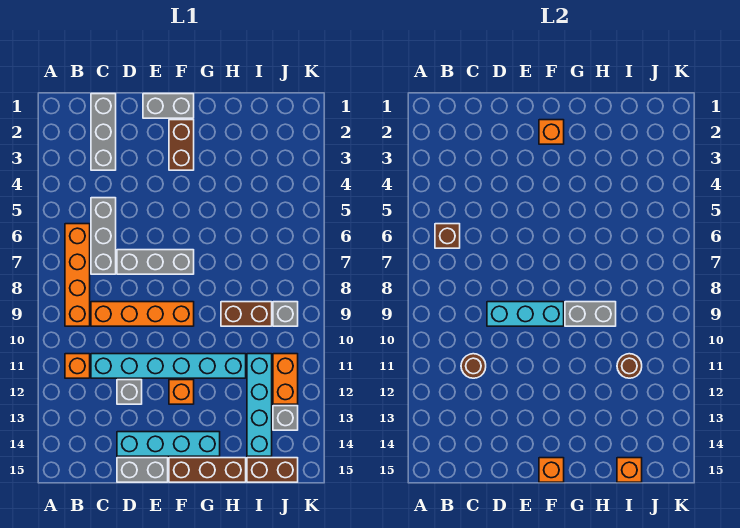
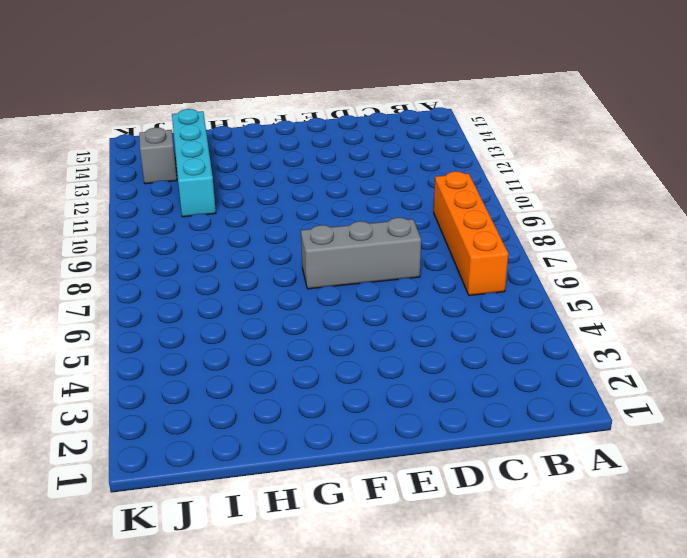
none -> orange brick B11 level 1
none -> grey brick C1:C3 level 1
none -> grey brick C5:C7 level 1

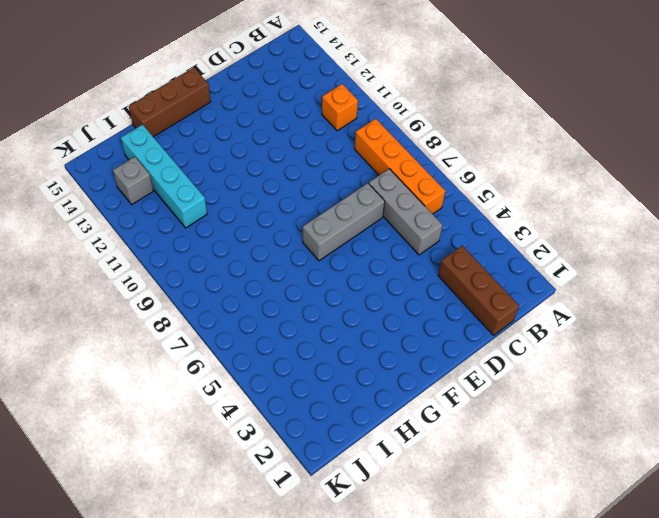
brown brick C1:C3 level 1 -> grey brick C1:C3 level 1
none -> orange brick C9:F9 level 1
none -> cyan brick C11:H11 level 1
none -> grey brick D12 level 1

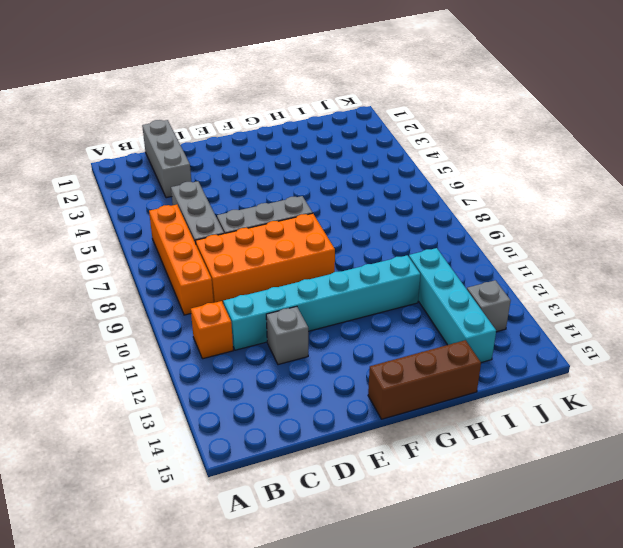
orange brick C8:F9 level 1 -> orange brick C9:F9 level 1
none -> cyan brick D14:G14 level 1
none -> grey brick D15:E15 level 1
none -> grey brick E1:F1 level 1

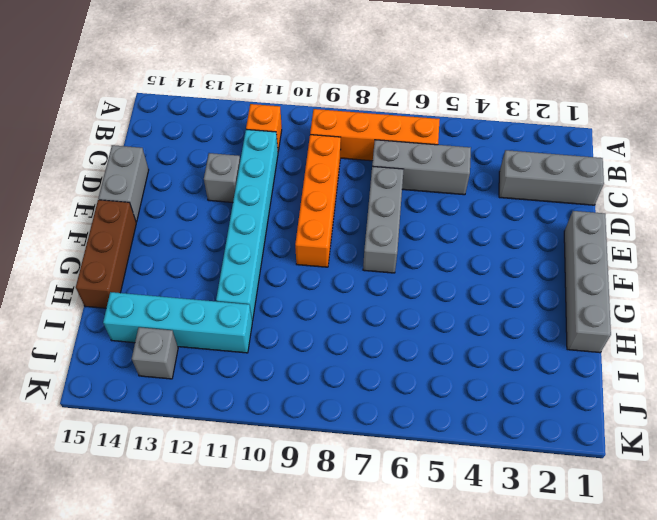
grey brick E1:H1 level 1 -> grey brick E1:F1 level 1
none -> cyan brick D14:G14 level 1
none -> brown brick F2:F3 level 1
none -> orange brick F12 level 1

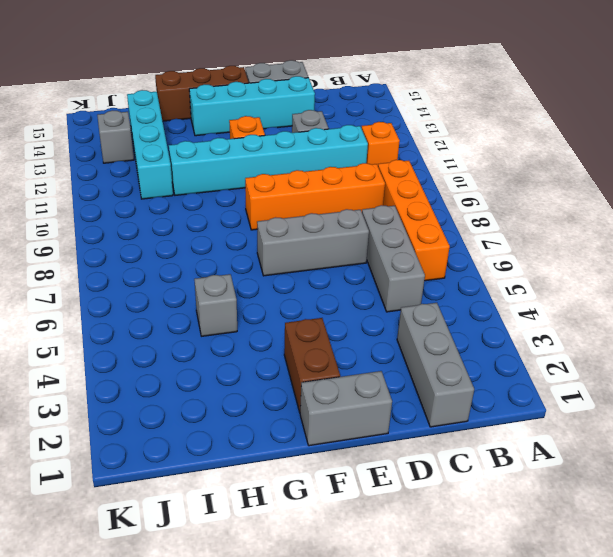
grey brick H5 level 1 -> grey brick J9 level 1
none -> brown brick H9:I9 level 1
none -> brown brick I15:J15 level 1
none -> orange brick J11:J12 level 1

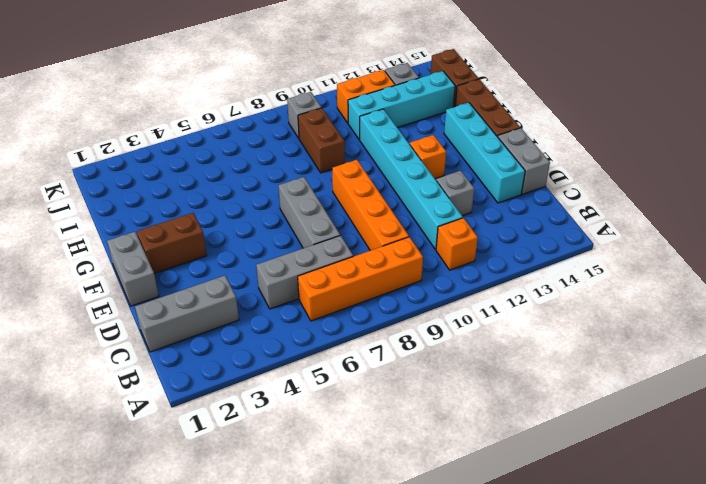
none -> brown brick B6 level 2
none -> brown round brick C11 level 2
none -> cyan brick D9:F9 level 2

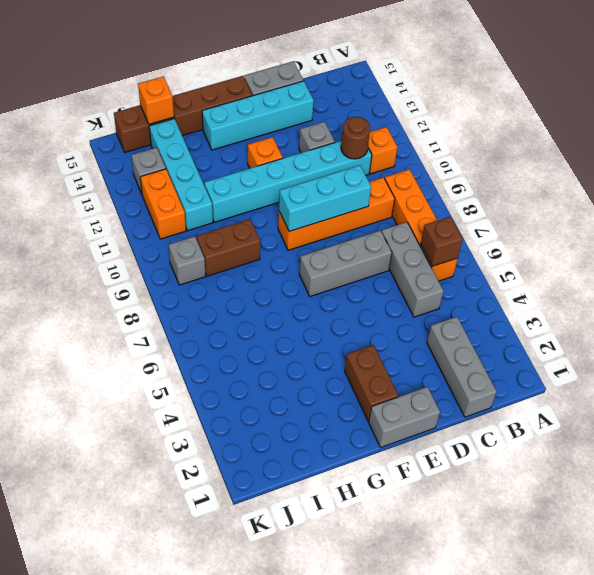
none -> orange brick F2 level 2
none -> orange brick F15 level 2
none -> grey brick G9:H9 level 2

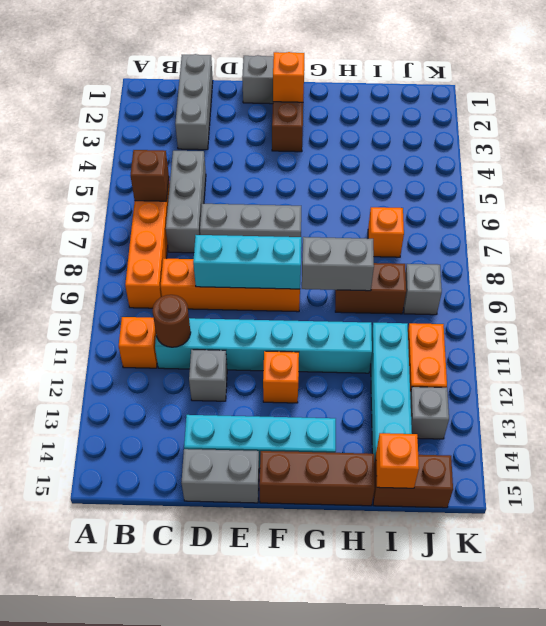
orange brick I7 level 1 -> orange brick F15 level 2
none -> brown round brick I11 level 2

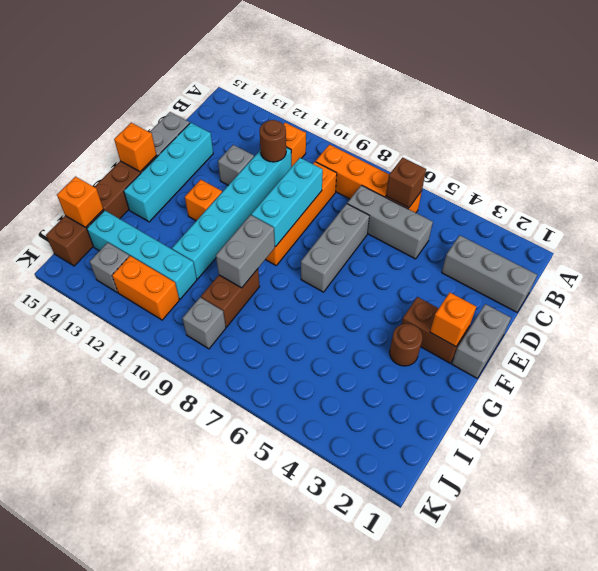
brown round brick G3 level 1 -> brown round brick I11 level 2

